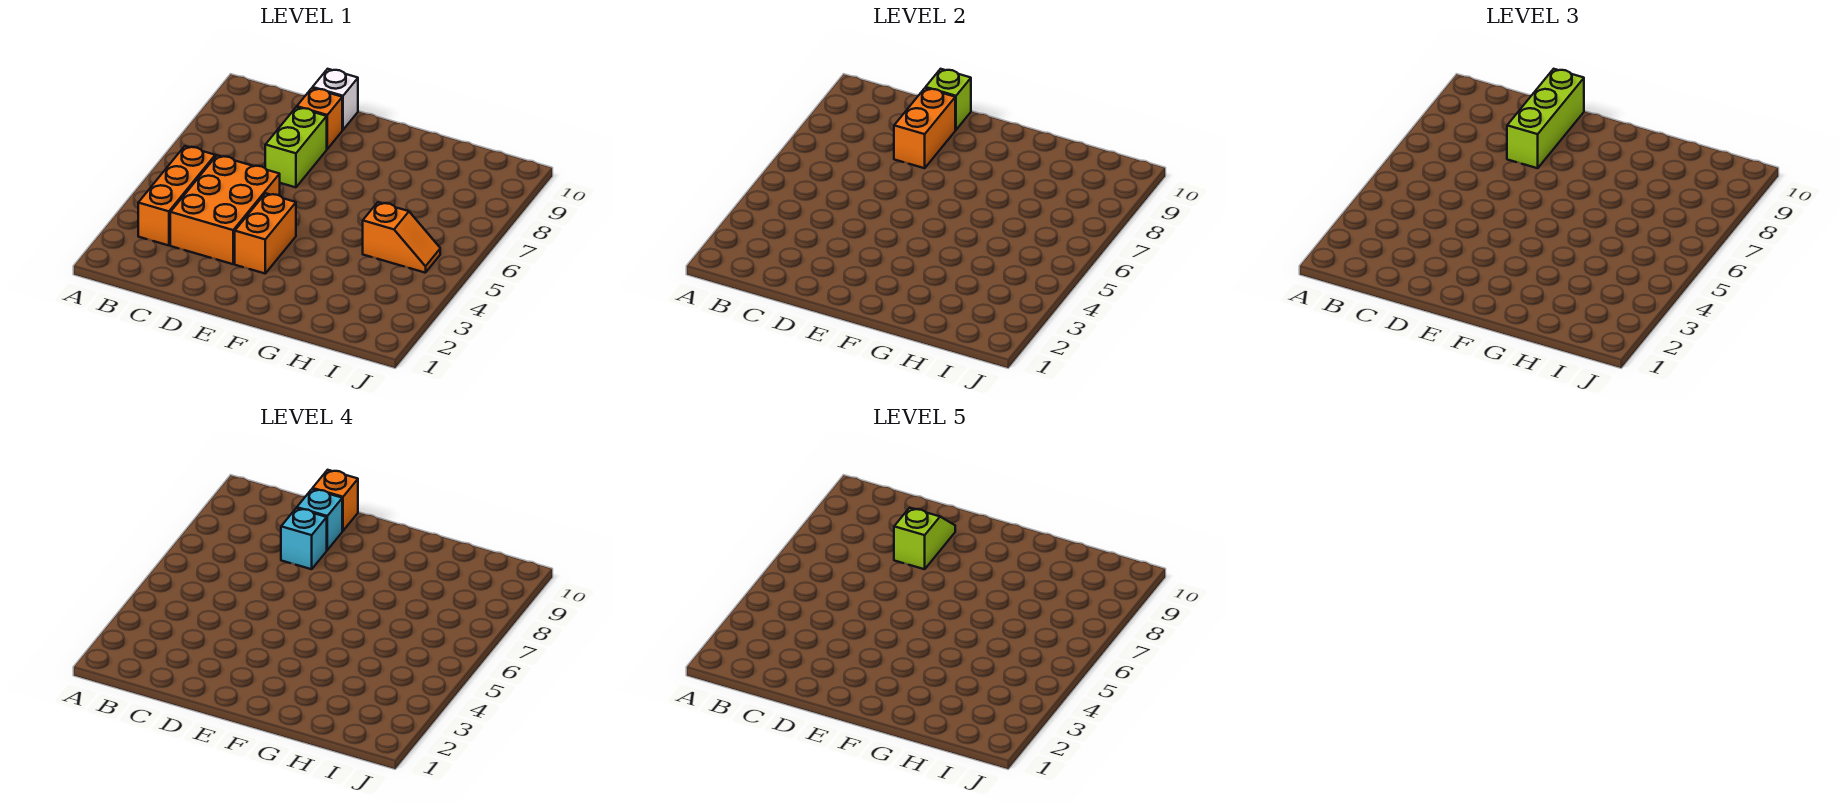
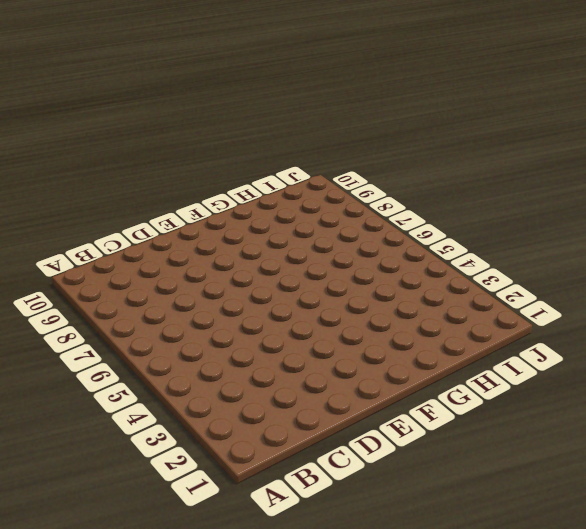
none -> orange brick B3:B5 level 1
none -> orange brick C3:D5 level 1
none -> lime brick D7:D8 level 1

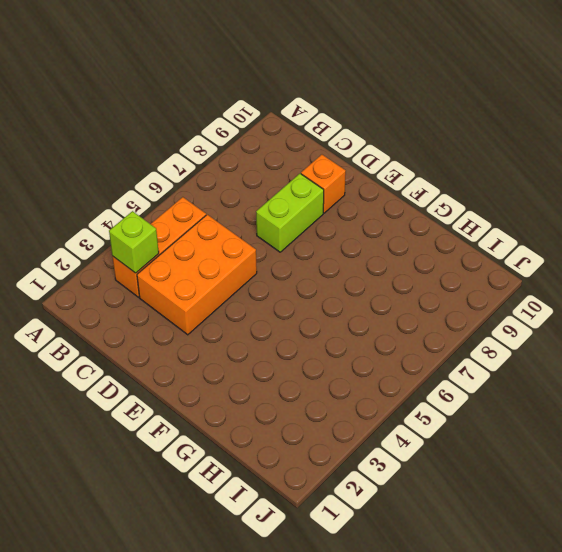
lime brick B3 level 2 -> lime brick D10 level 2
none -> white brick D10 level 1
none -> orange brick E3:E4 level 1
none -> orange slope H5:I5 level 1 top H

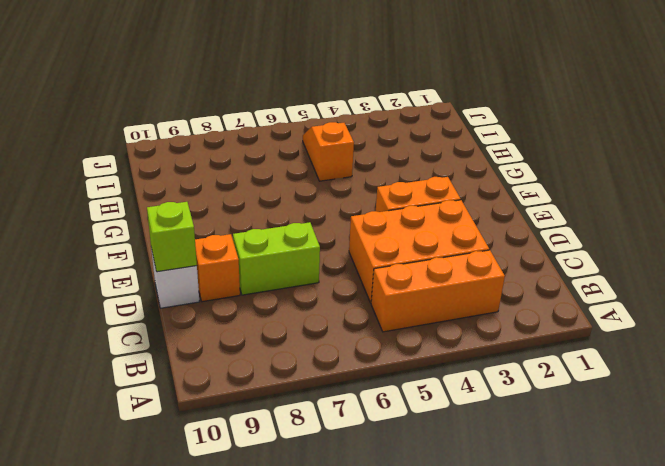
none -> orange brick D8:D9 level 2
none -> lime brick D8:D10 level 3
none -> cyan brick D8 level 4

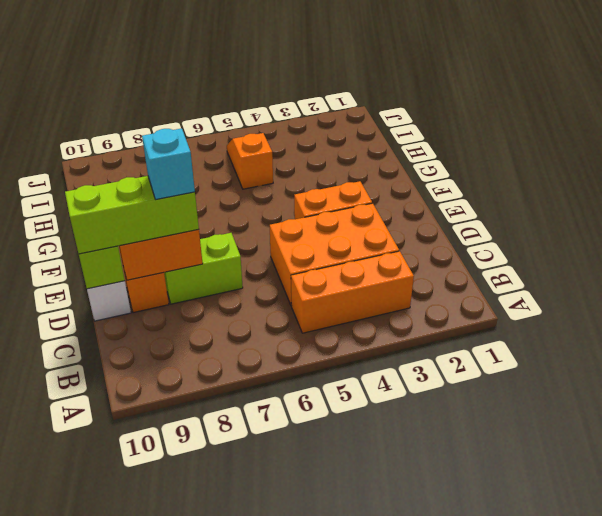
none -> cyan brick D9 level 4
none -> orange brick D10 level 4
none -> lime slope D8:D9 level 5 top 8

